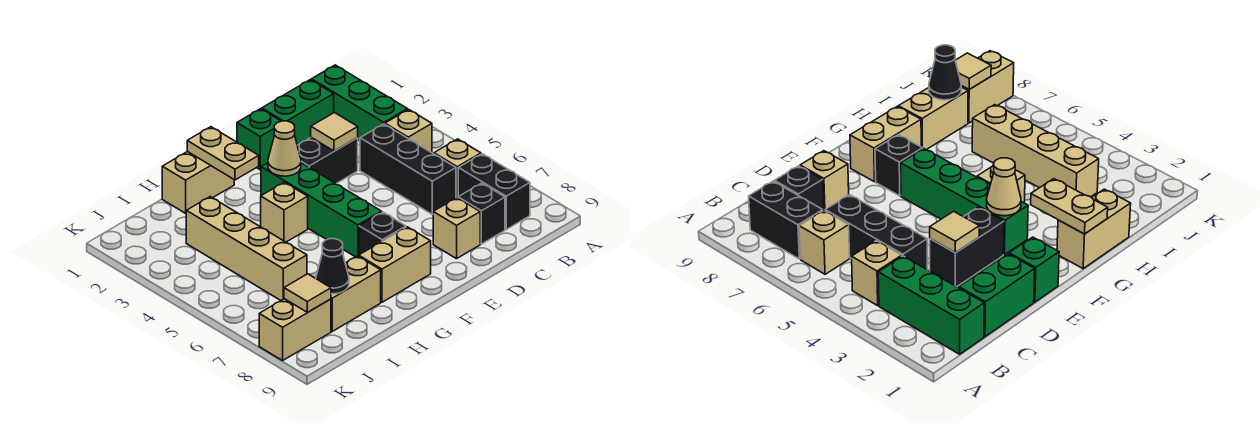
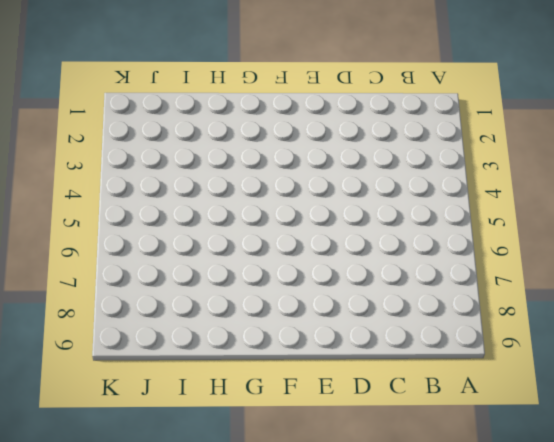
none -> green brick B1:B3 level 1
none -> tan brick B4 level 1
none -> tan brick B6 level 1

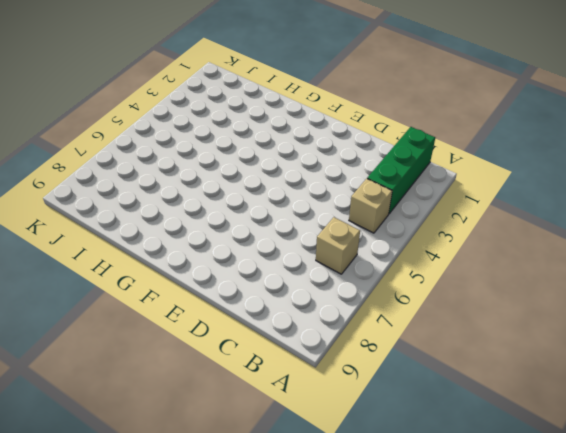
none -> black brick B7:B8 level 1
none -> green brick C1:D1 level 1
none -> black brick C4:C6 level 1

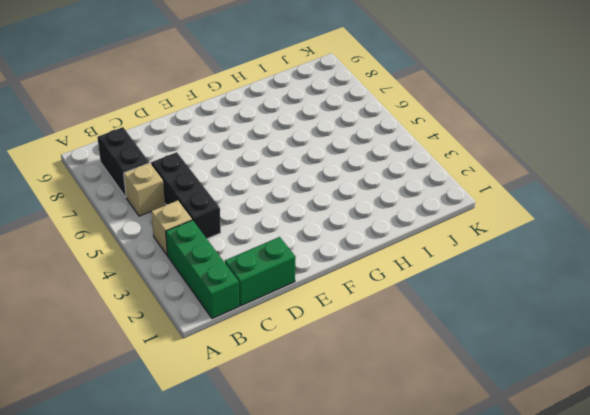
none -> black brick C8 level 1
none -> black brick D3:E3 level 1
none -> tan brick D8 level 1

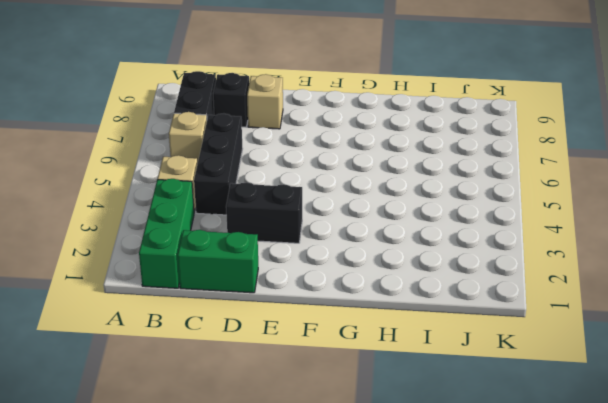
none -> green brick E1 level 1
none -> green brick F3:F6 level 1
none -> black brick F7 level 1

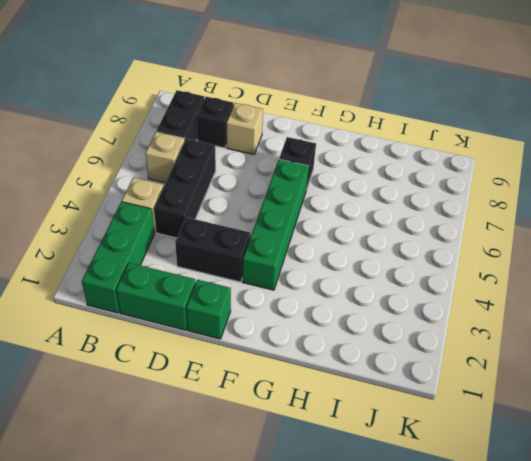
none -> tan brick F8:G8 level 1
none -> tan brick G1:H1 level 1
none -> tan brick G4 level 1

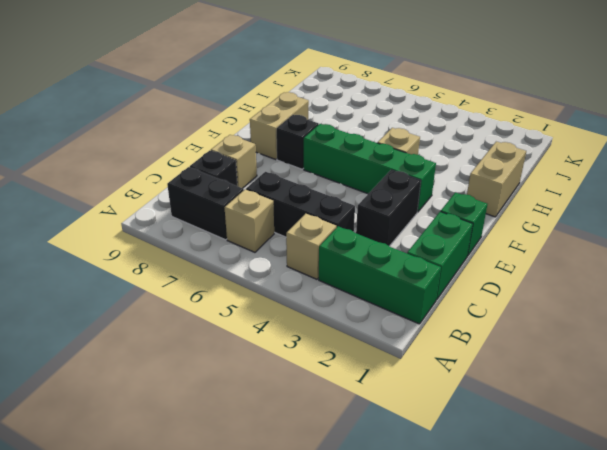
none -> tan brick H8:I8 level 1
none -> tan brick I3:I6 level 1
none -> tan brick J8:K8 level 1

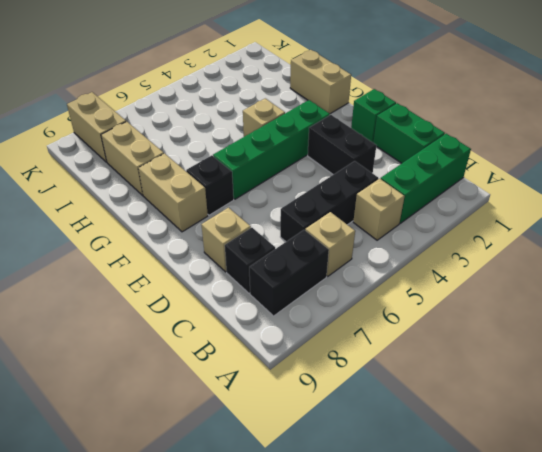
none -> tan brick I3:I6 level 1
none -> tan tile D3 level 2
none -> tan cone F3 level 2

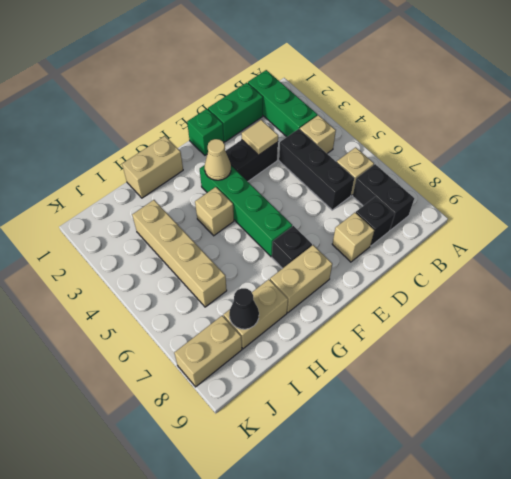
none -> tan plate G1:G2 level 2
none -> tan tile J8 level 2

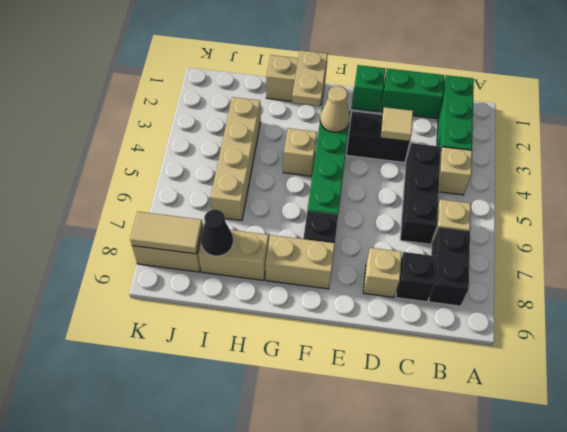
tan tile J8:K8 level 2 -> tan tile J8 level 2

